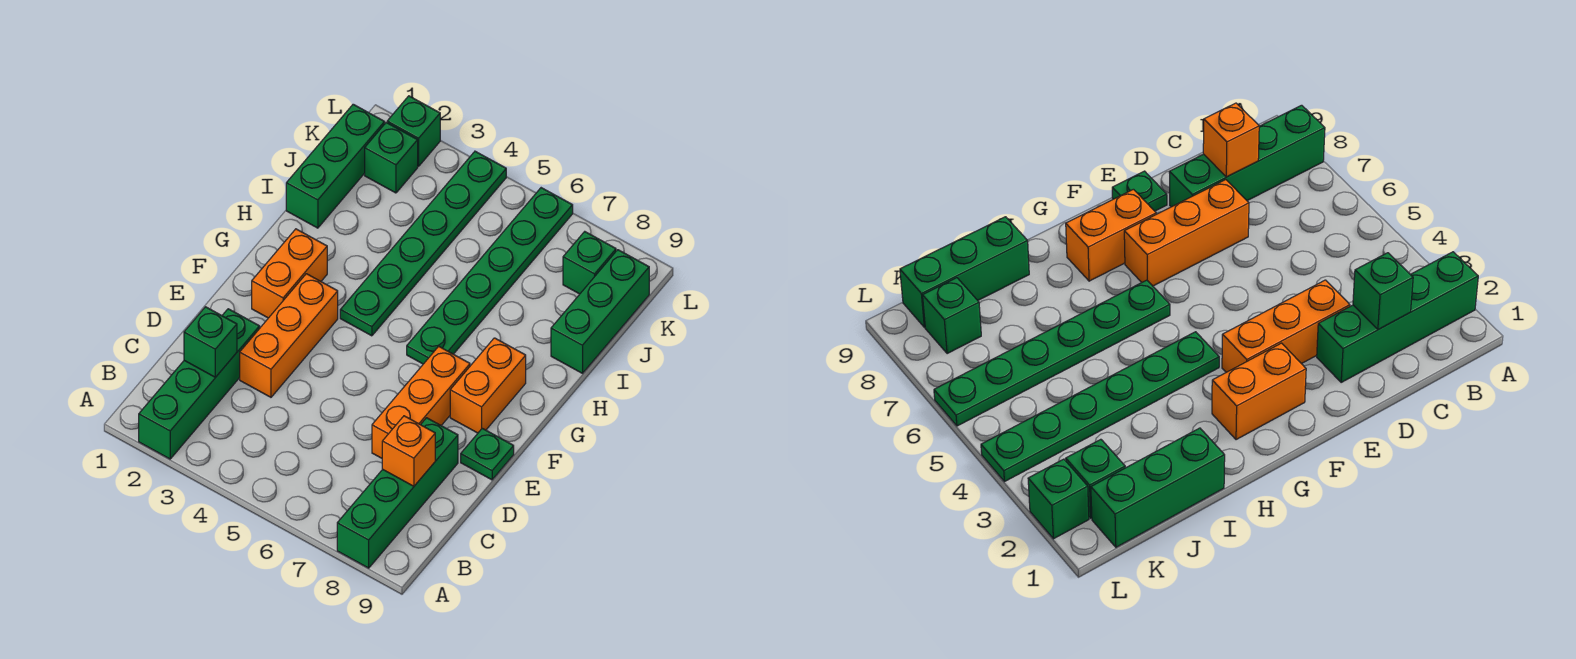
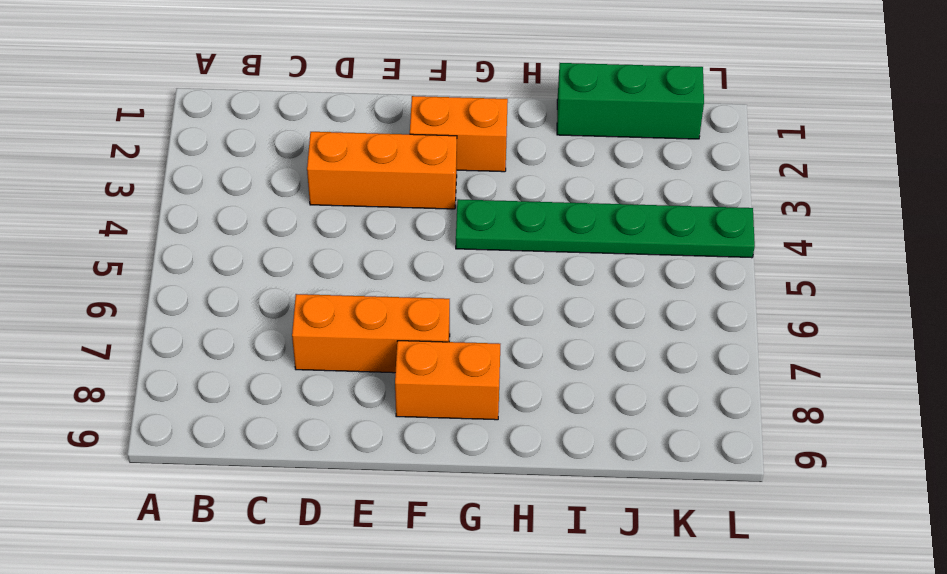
none -> green brick A2:D2 level 1
none -> green brick A8:D8 level 1
none -> green plate E9 level 1

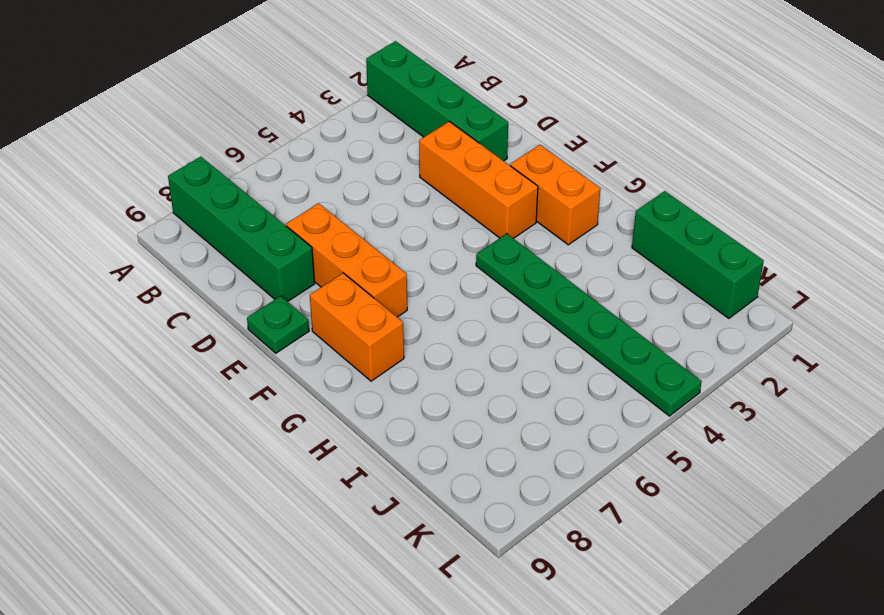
none -> green plate G6:L6 level 1
none -> green brick I9:K9 level 1
none -> green brick K2 level 1

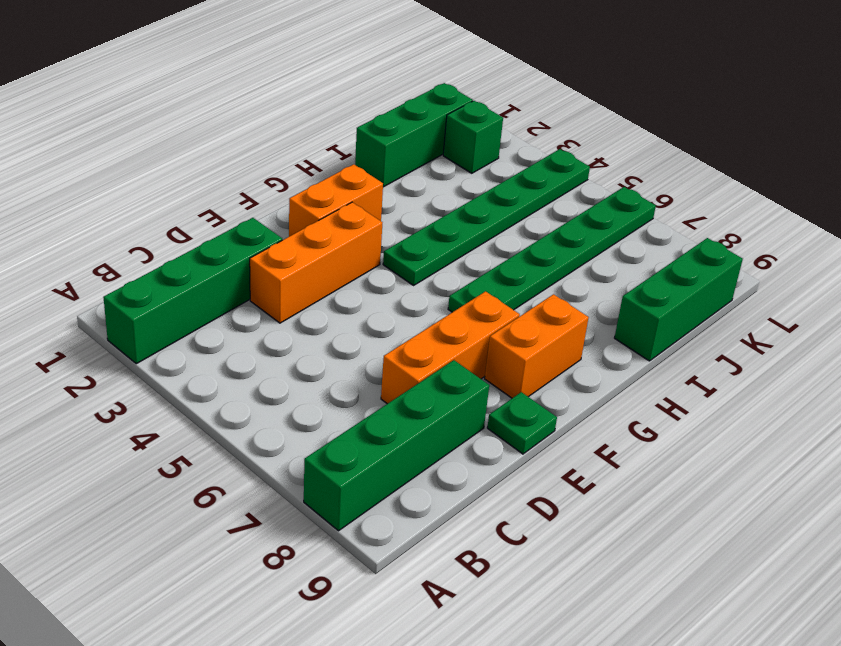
none -> green brick K8 level 1
none -> green brick L2 level 1
none -> green brick C2 level 2

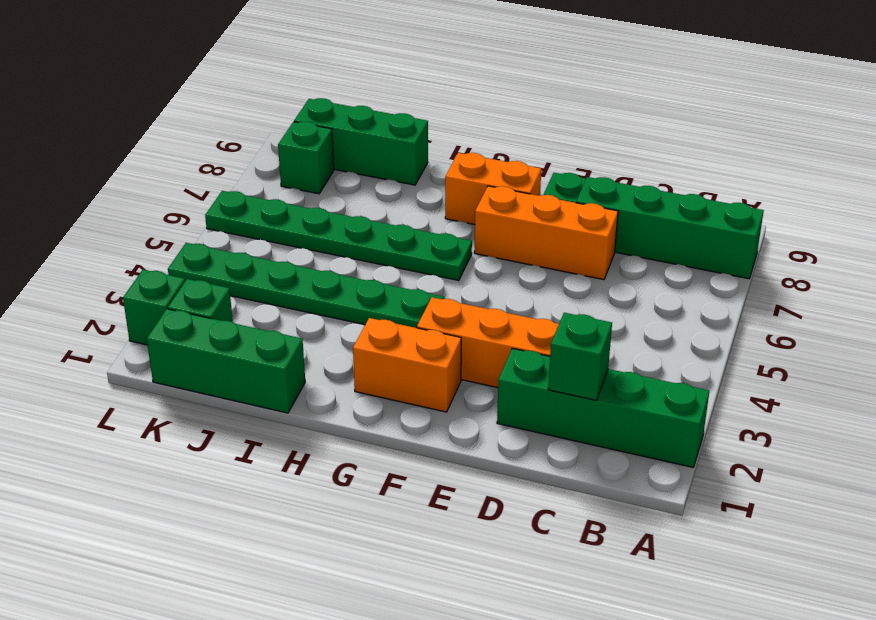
none -> orange brick C8 level 2

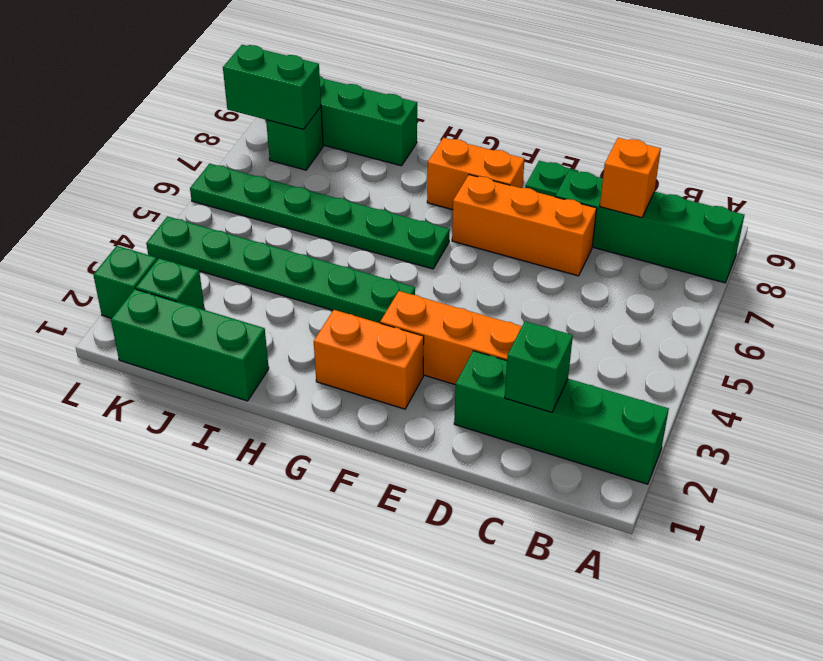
green brick K8:L8 level 2 -> none

